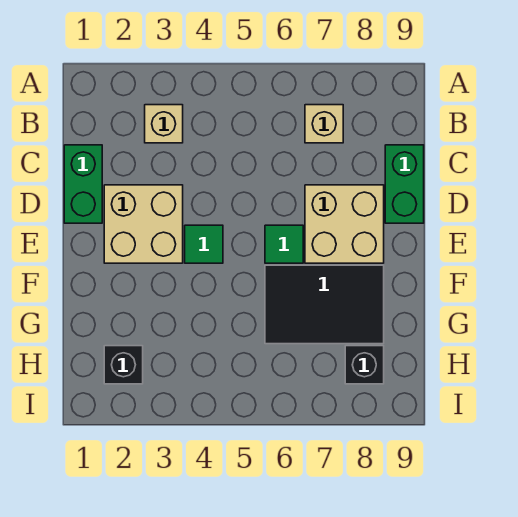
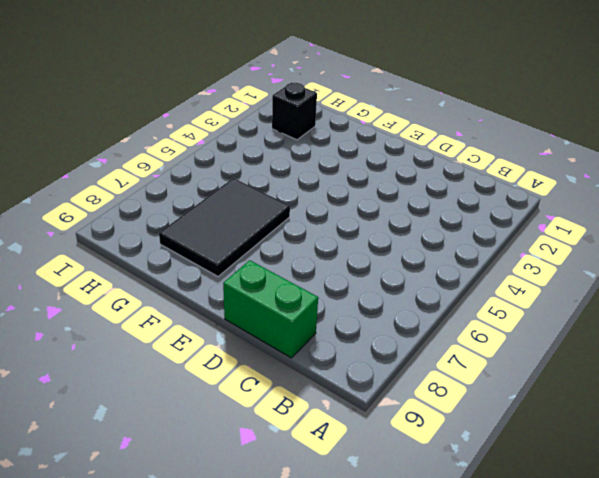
none -> tan brick B3 level 1
none -> tan brick B7 level 1

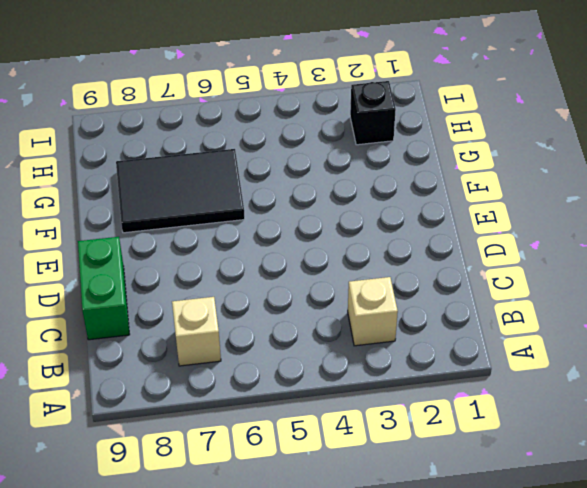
none -> green brick C1:D1 level 1
none -> tan brick D2:E3 level 1

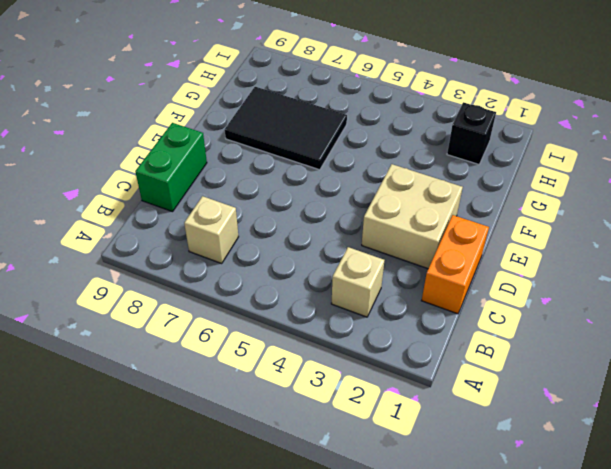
orange brick C1:D1 level 1 -> green brick C1:D1 level 1
none -> tan brick D7:E8 level 1
none -> green tile E4 level 1

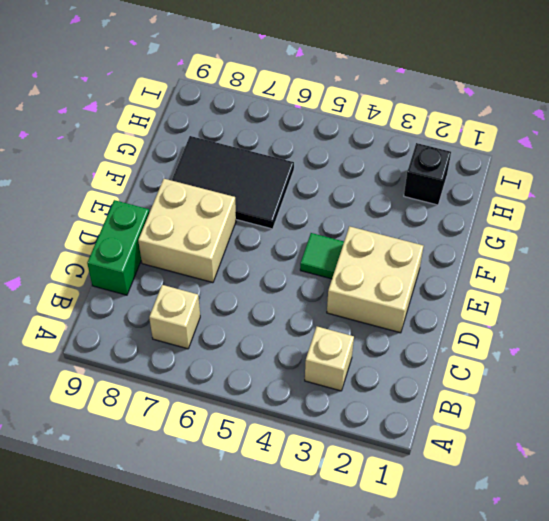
none -> green brick C1:D1 level 1
none -> green tile E6 level 1

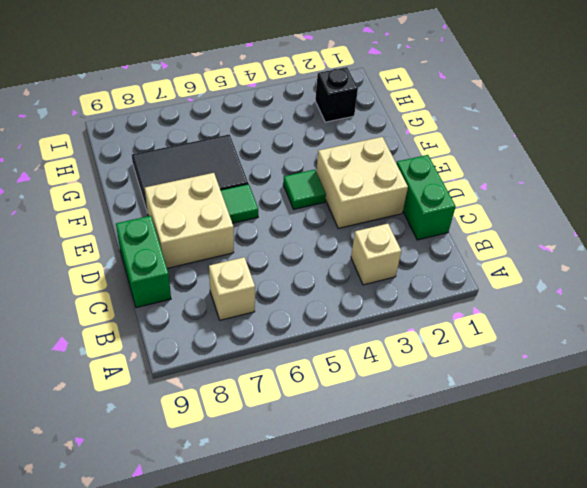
none -> black brick H8 level 1

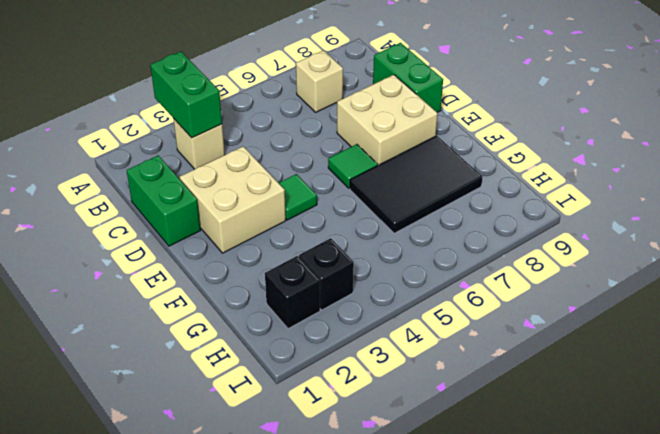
green brick A3:B3 level 2 -> none
black brick H3 level 1 -> black brick H8 level 1

